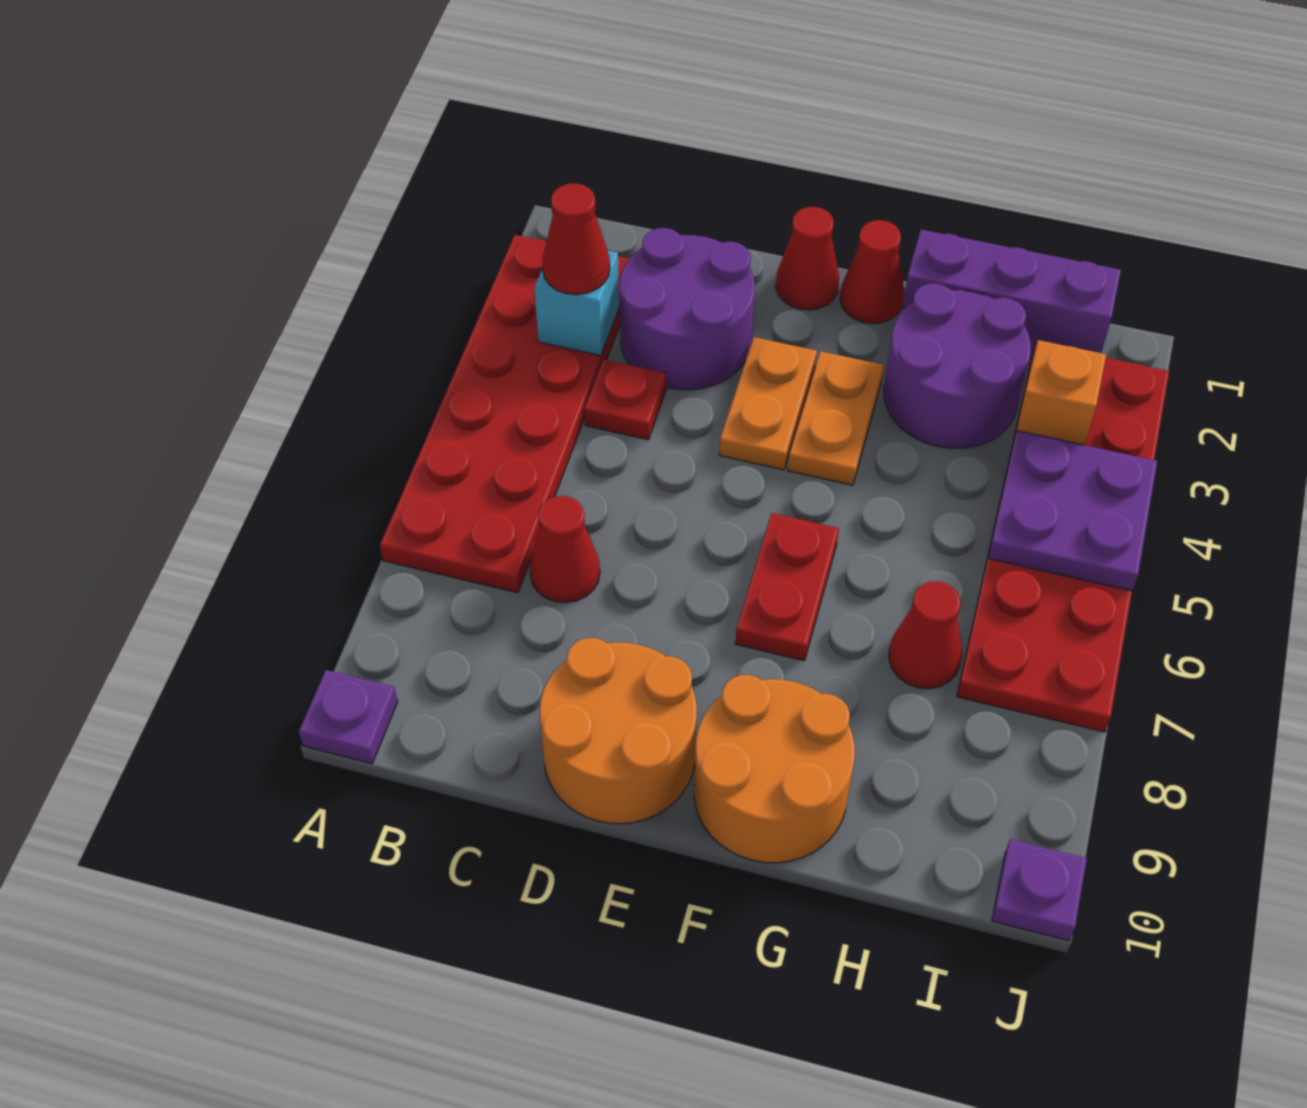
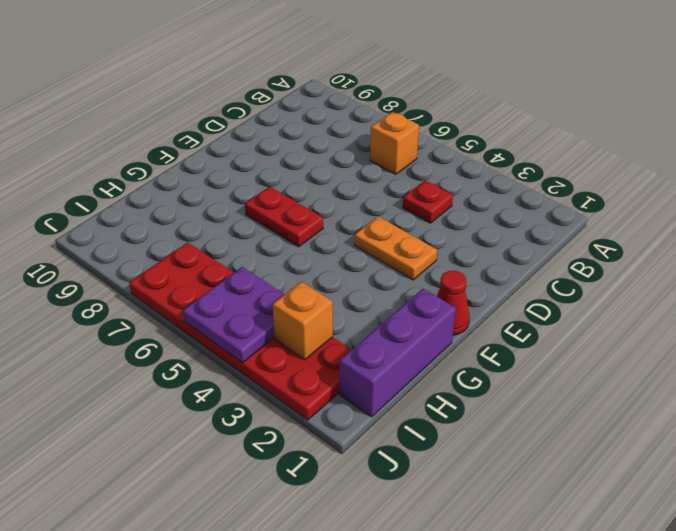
orange brick B6 level 1 -> red plate A2:B7 level 1
none -> purple plate A10 level 1
none -> purple round brick C2:D3 level 1
none -> red cone C7 level 1

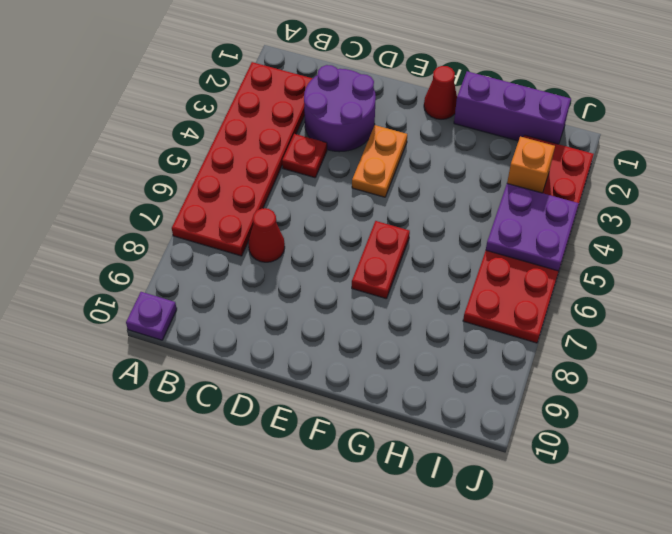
none -> orange round brick D9:E10 level 1
none -> red cone E1 level 1
none -> orange plate F3:F4 level 1

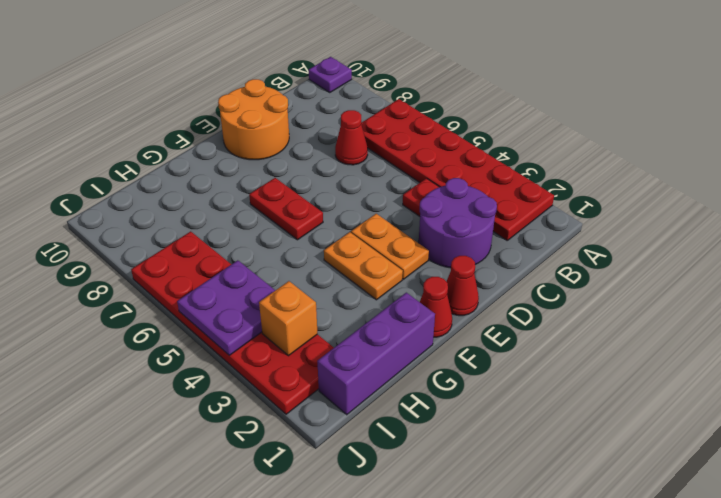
none -> orange round brick F9:G10 level 1
none -> purple round brick G2:H3 level 1
none -> red cone H7 level 1

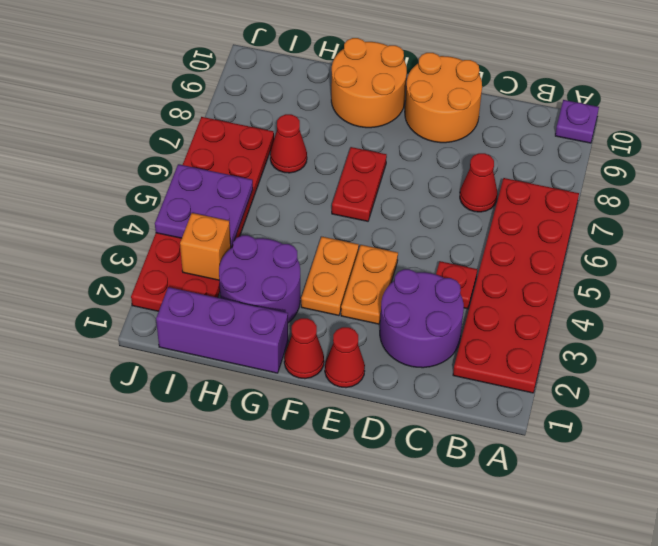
none -> purple plate J10 level 1
none -> cyan brick B3 level 2
none -> red cone B3 level 3

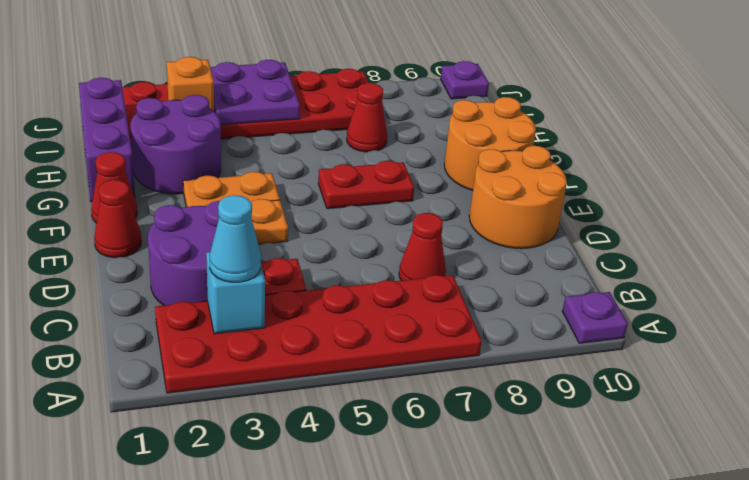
cyan cone B3 level 3 -> red cone B3 level 3

